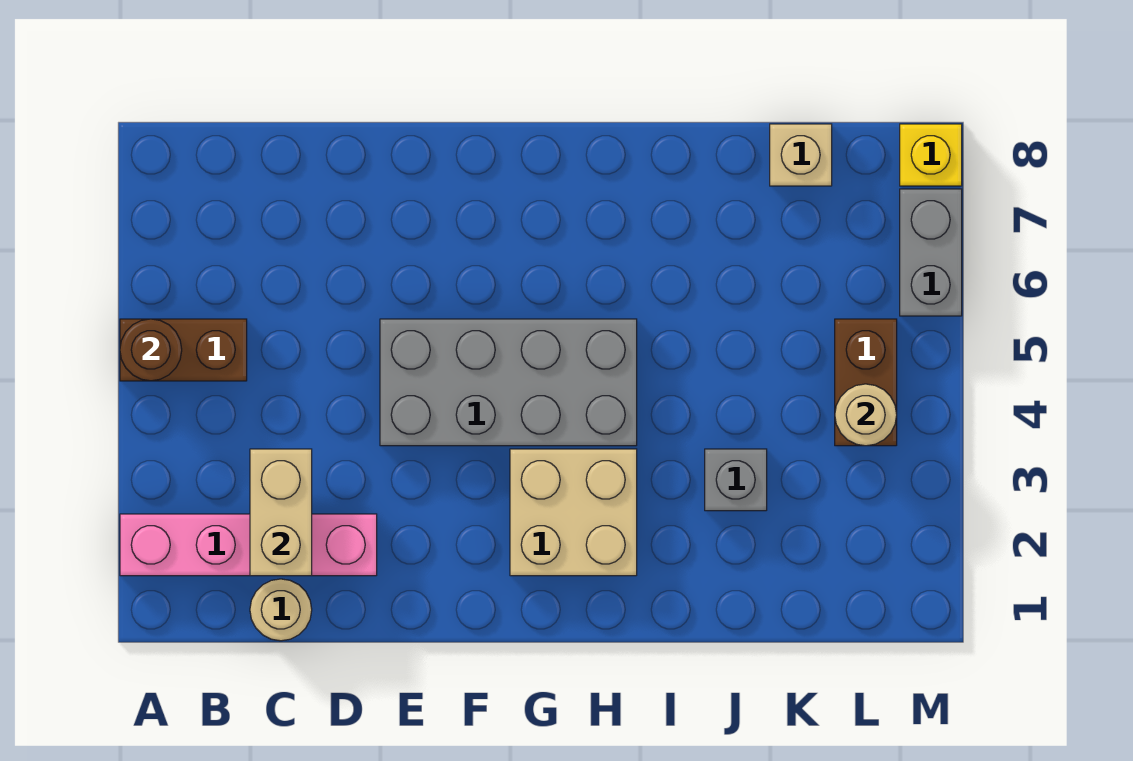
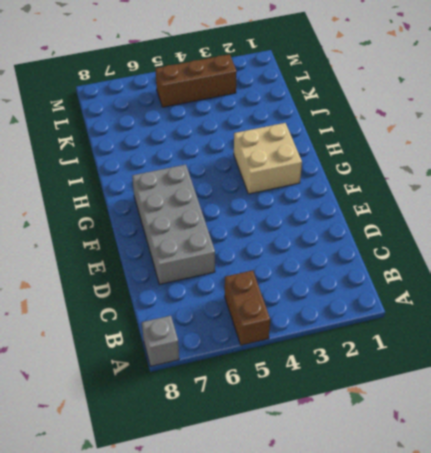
grey brick A8 level 1 -> grey brick J3 level 1
grey brick D6:G7 level 1 -> grey brick E4:H5 level 1
brown brick L3:L5 level 1 -> brown brick L4:L5 level 1
none -> pink brick A2:D2 level 1
none -> tan round brick C1 level 1
none -> tan brick K8 level 1

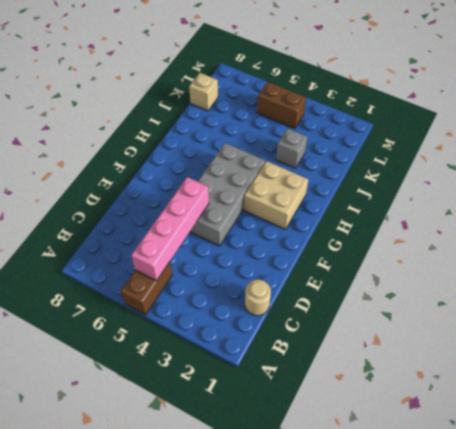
pink brick B5:E5 level 2 -> pink brick A2:D2 level 1
none -> grey brick M6:M7 level 1
none -> yellow brick M8 level 1
none -> brown round brick A5 level 2

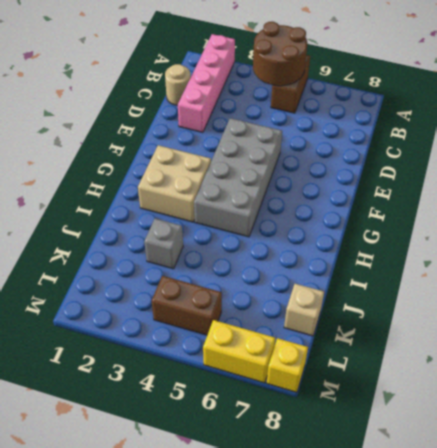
brown round brick A4:B5 level 2 -> brown round brick A5 level 2
yellow brick M6:M7 level 1 -> grey brick M6:M7 level 1
none -> tan brick C2:C3 level 2
none -> tan round brick L4 level 2

